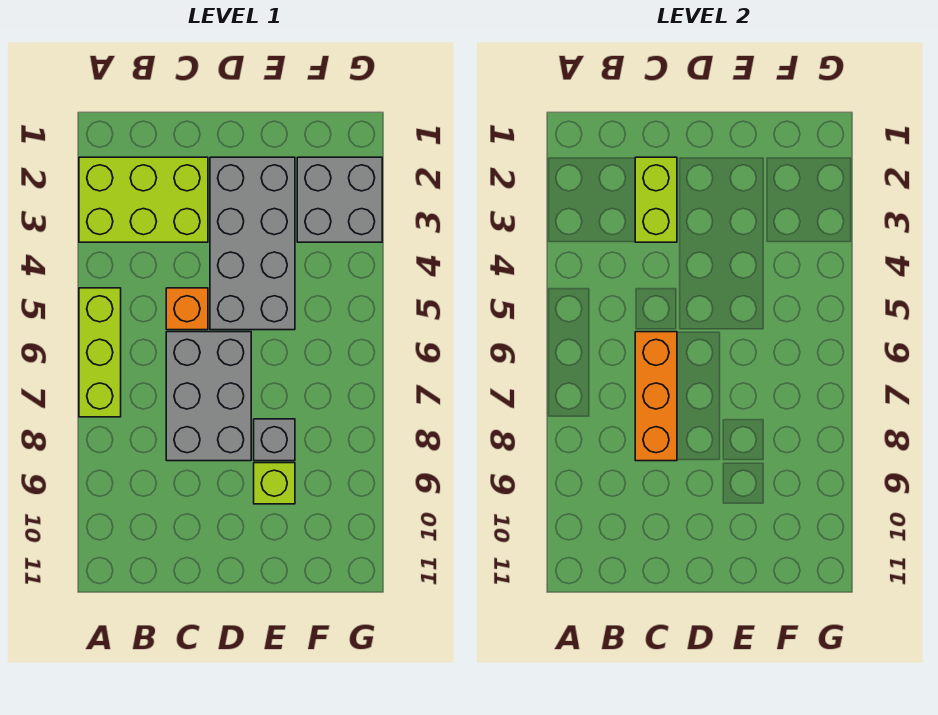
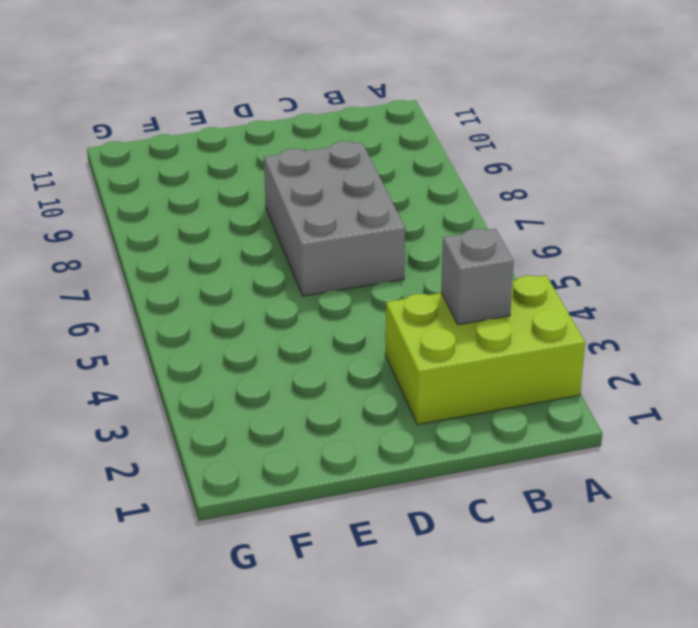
grey brick B3 level 2 -> grey brick E8 level 1
none -> lime brick A5:A7 level 1
none -> orange brick C5 level 1

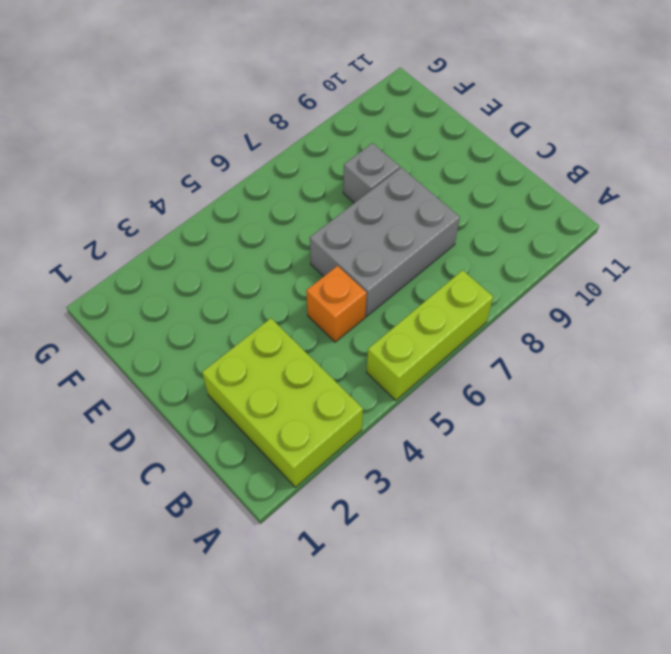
none -> grey brick D2:E5 level 1
none -> lime brick E9 level 1

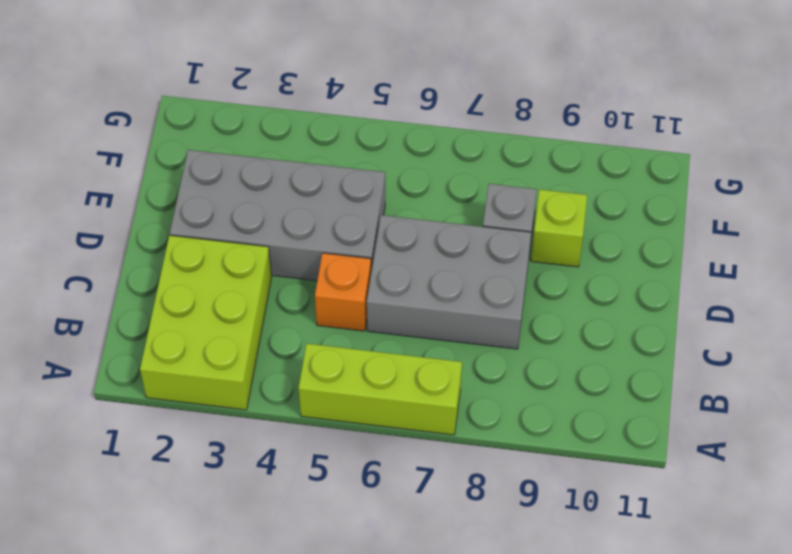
none -> grey brick F2:G3 level 1
none -> lime brick C2:C3 level 2

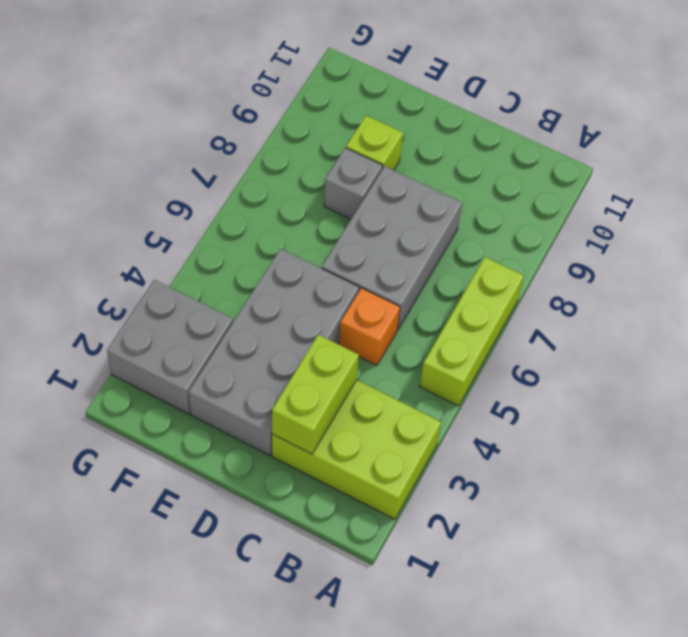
none -> orange brick C6:C8 level 2

